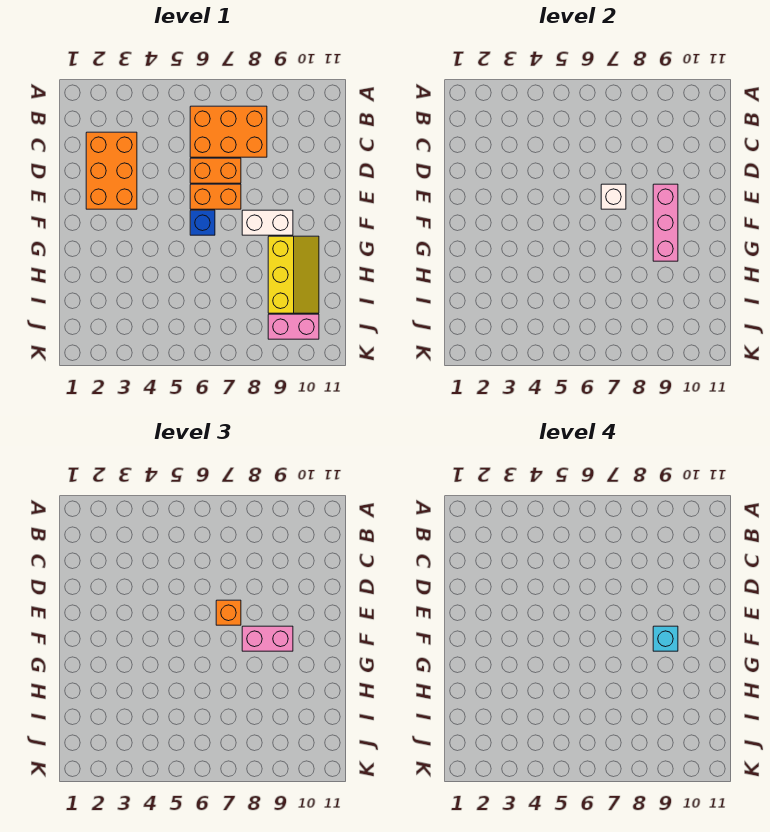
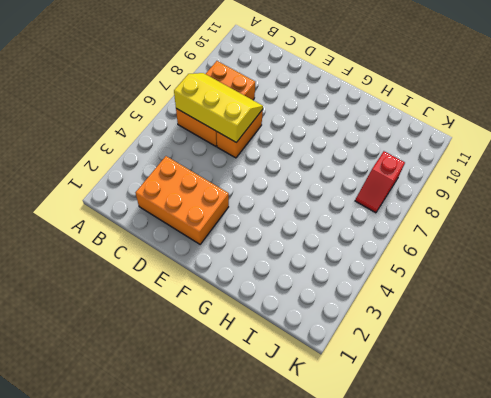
yellow slope B6:D7 level 2 top 6 -> yellow slope G9:I10 level 1 top 9
red slope J7:J8 level 1 top 8 -> none
none -> orange brick E6:E7 level 1
none -> blue brick F6 level 1
none -> white brick F8:F9 level 1

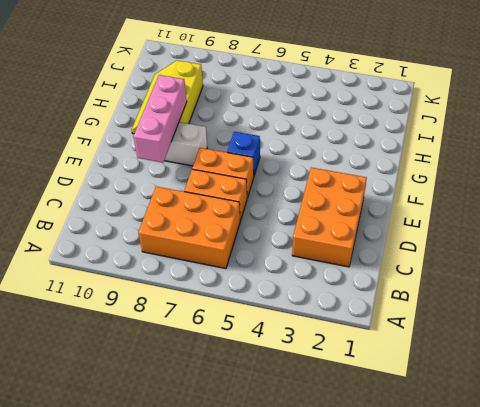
none -> pink brick J9:J10 level 1
none -> white brick E7 level 2
none -> orange brick E7 level 3

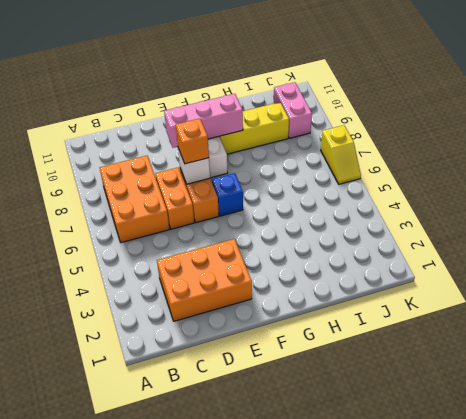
yellow slope K6:K7 level 1 top 7 -> none
none -> pink brick F8:F9 level 3
none -> cyan brick F9 level 4

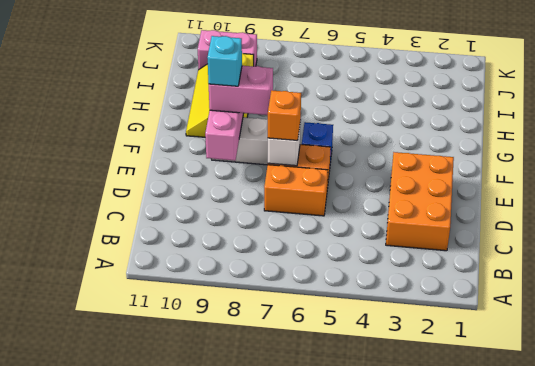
none -> orange brick B6:C8 level 1

